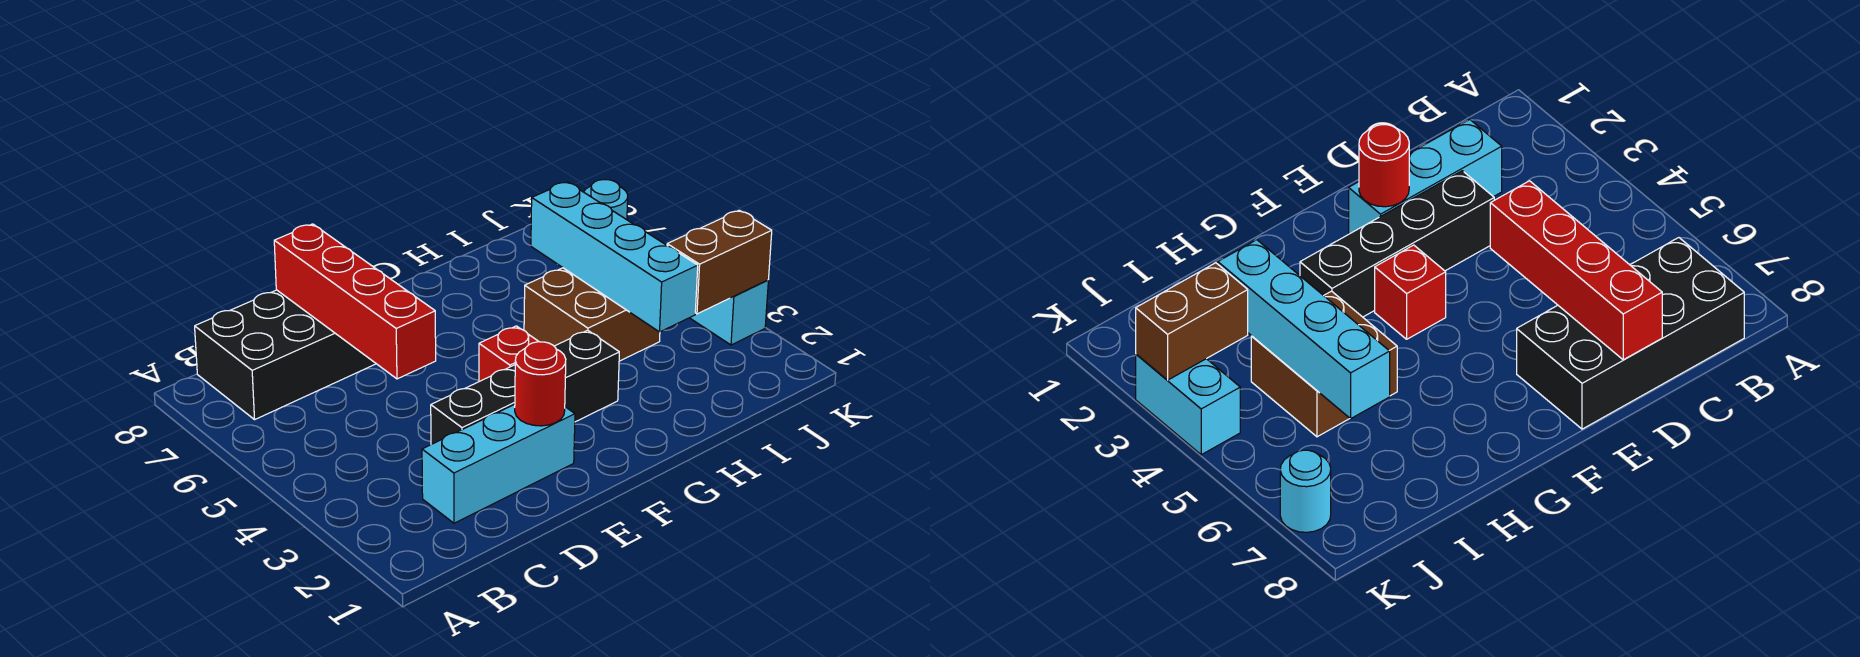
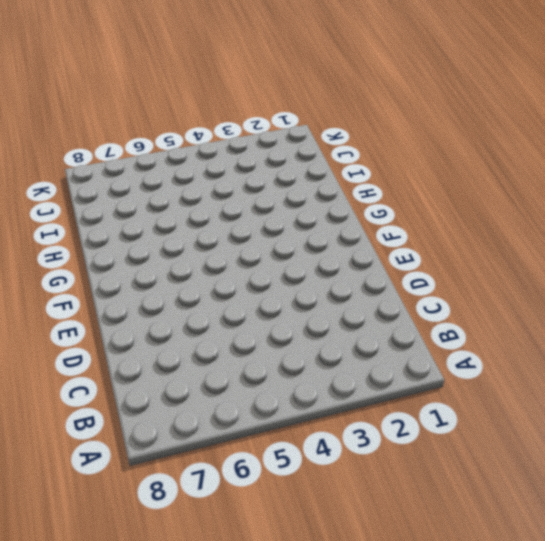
none -> black brick B7:E8 level 1
none -> cyan brick C2:E2 level 1

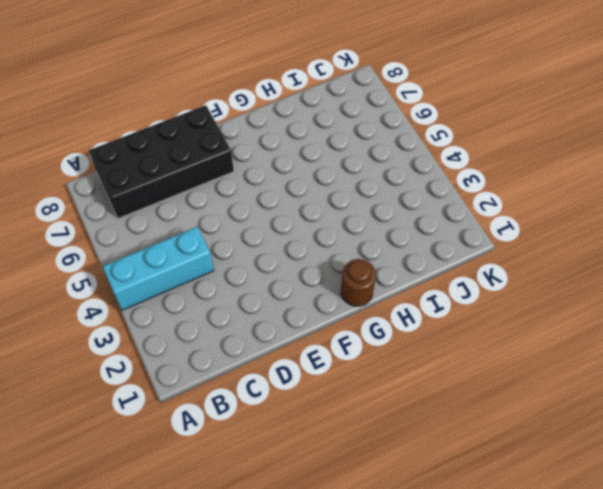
cyan brick A4:C4 level 1 -> cyan brick C2:E2 level 1
brown round brick G1 level 1 -> none
none -> black brick D3:G3 level 1
none -> red brick F4 level 1

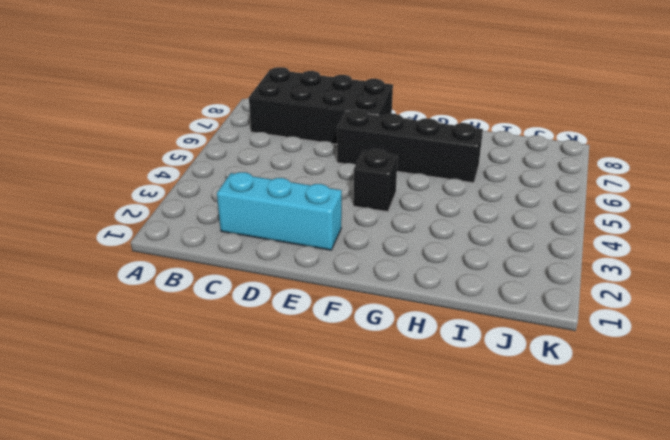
black brick E6:H6 level 1 -> black brick D3:G3 level 1
black brick F4 level 1 -> red brick F4 level 1
none -> brown brick H4:I5 level 1
none -> cyan brick K3:K4 level 1

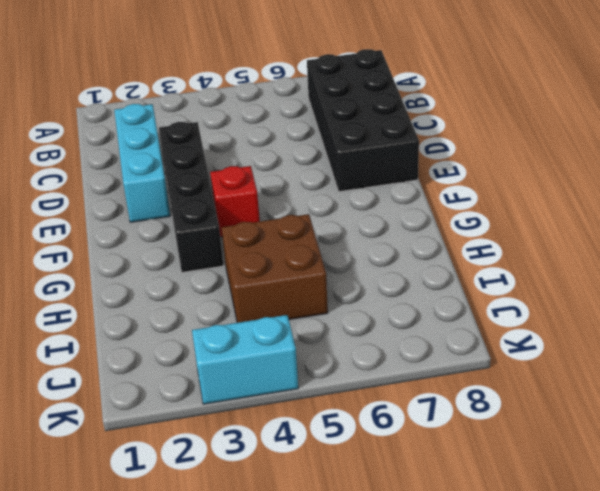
none -> cyan round brick K7 level 1
none -> red brick D5:D8 level 2

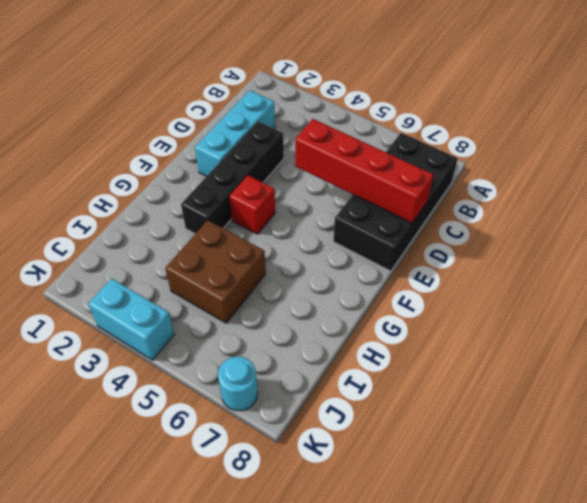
none -> red round brick E2 level 2
none -> cyan brick I3:I6 level 2

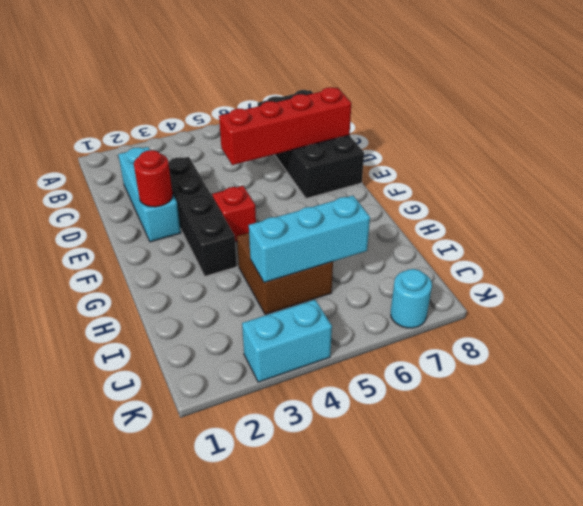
cyan brick I4:I6 level 2 -> cyan brick I3:I6 level 2
none -> brown brick J3:K3 level 2

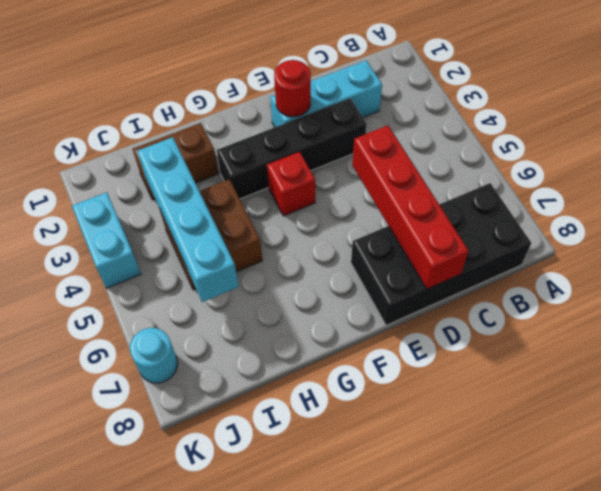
brown brick H2:I2 level 1 -> brown brick J3:K3 level 2

